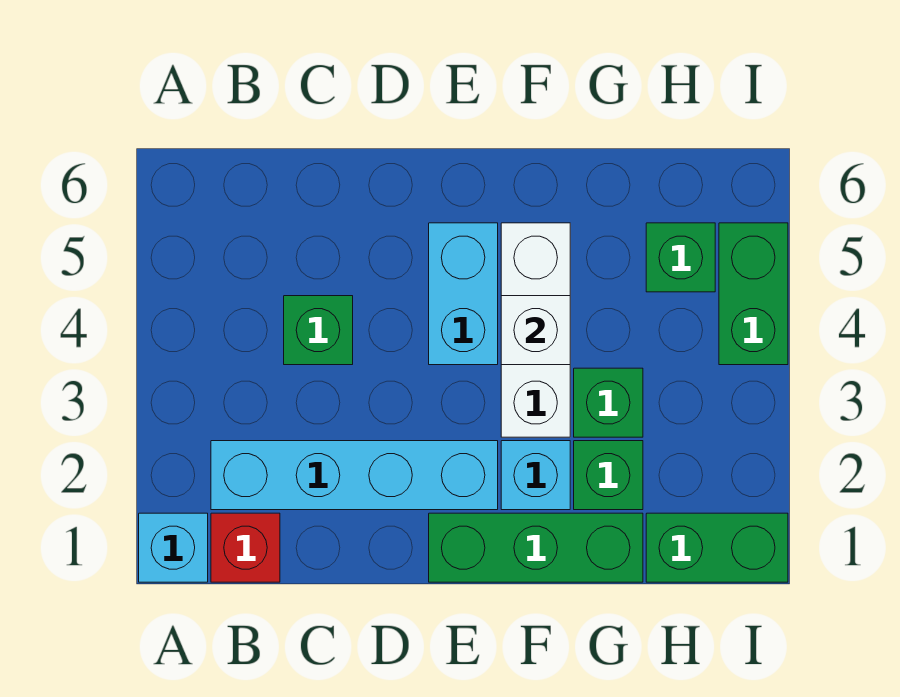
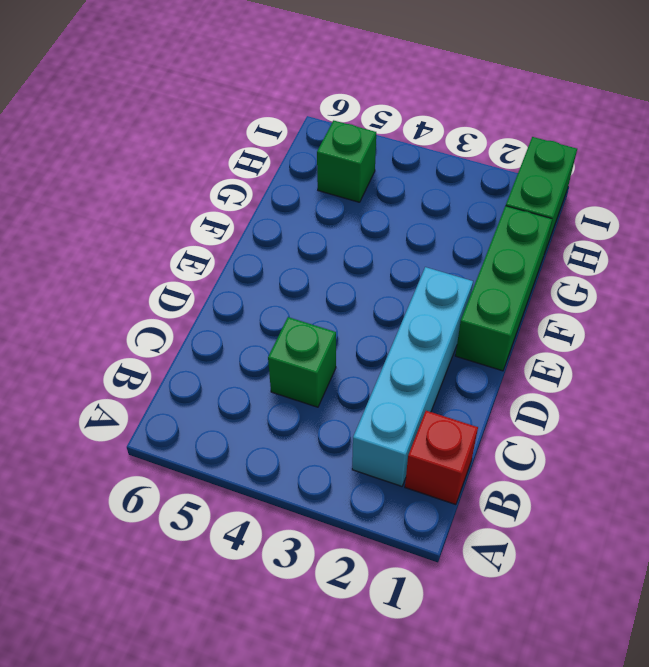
none -> cyan brick A1 level 1
none -> cyan brick E4:E5 level 1
none -> cyan brick F2 level 1

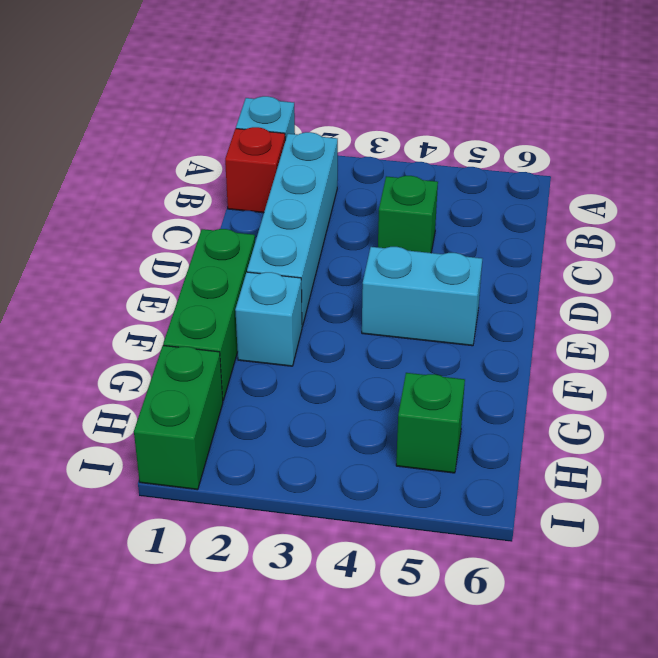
none -> white brick F3:F5 level 1
none -> green brick G2 level 1
none -> green brick G3 level 1

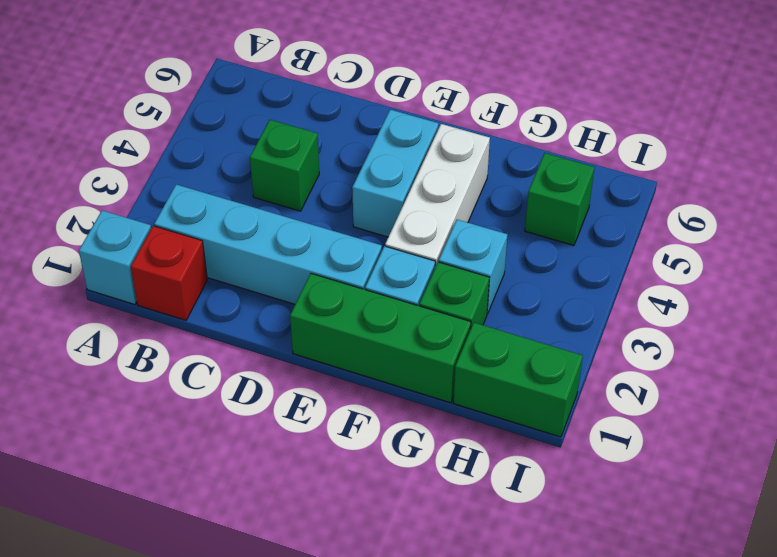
cyan brick G3 level 1 -> green brick G3 level 1
none -> green brick I4:I5 level 1
none -> white brick F4 level 2

